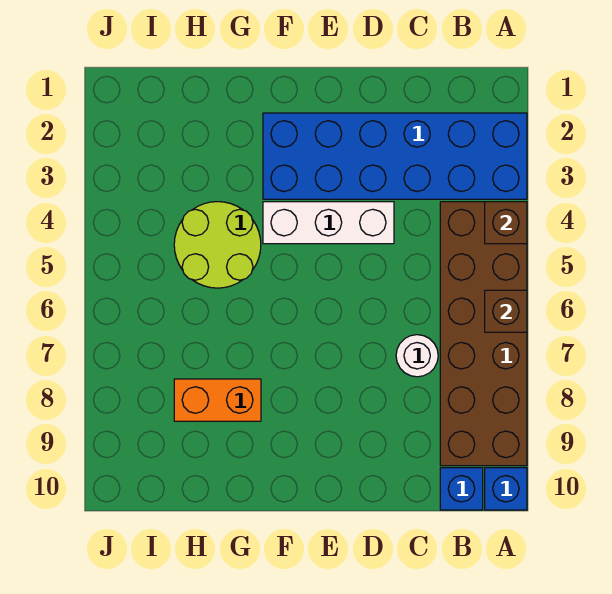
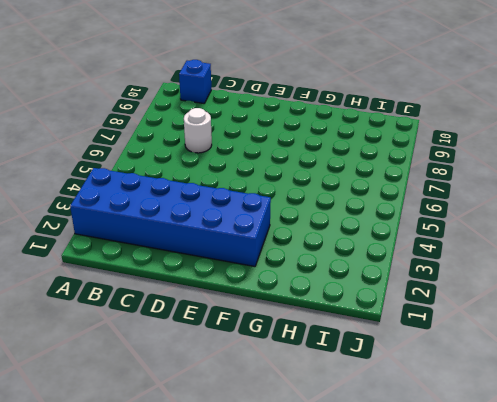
none -> brown brick A4:B9 level 1
none -> blue brick A10 level 1

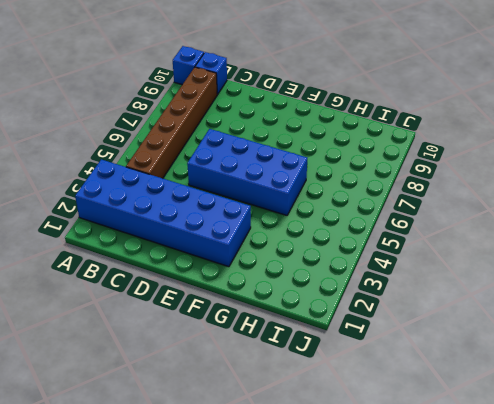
brown brick B4:B9 level 1 -> brown brick A4:B9 level 1
blue brick D5:G6 level 1 -> lime round brick G4:H5 level 1
none -> white round brick C7 level 1
none -> white brick D4:F4 level 1

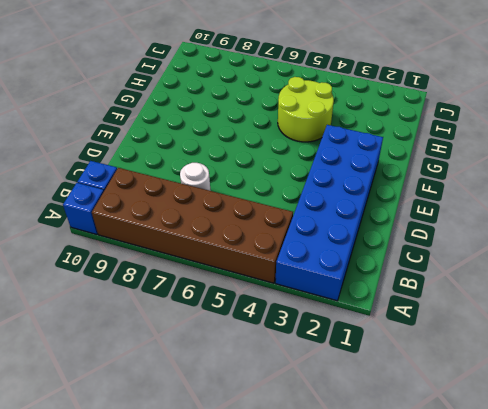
none -> white brick D4:F4 level 1
none -> orange brick G8:H8 level 1

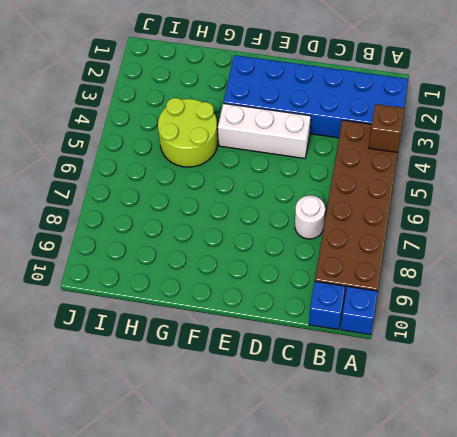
none -> orange brick G8:H8 level 1
none -> brown brick A6 level 2

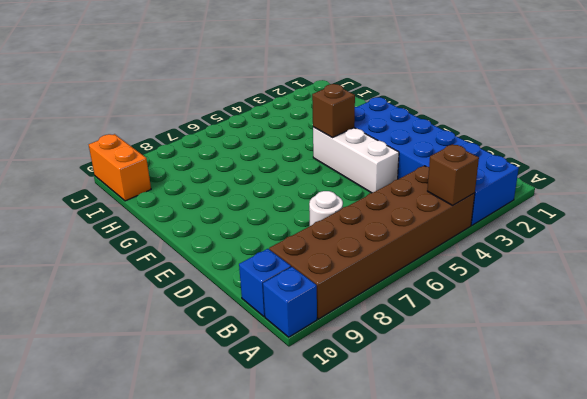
brown brick F4 level 2 -> brown brick A6 level 2
orange brick I10:J10 level 1 -> orange brick G8:H8 level 1
none -> lime round brick G4:H5 level 1

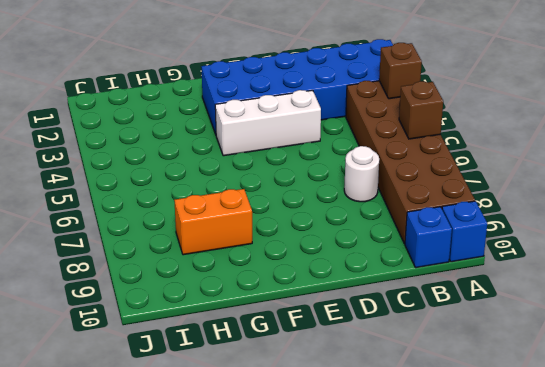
none -> lime round brick G4:H5 level 1

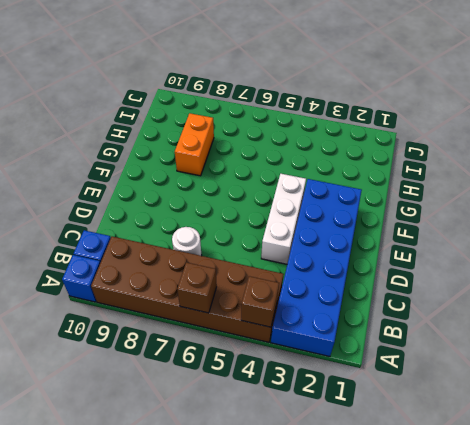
none -> lime round brick G4:H5 level 1

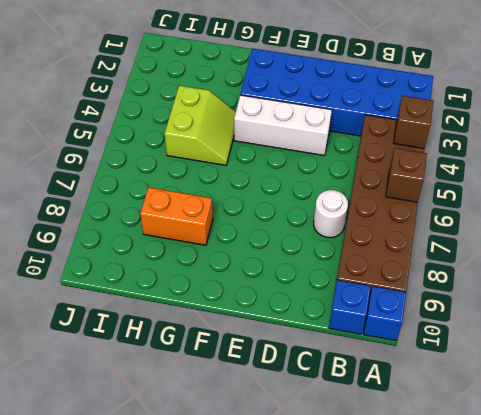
lime slope G4:H5 level 1 top H -> lime round brick G4:H5 level 1

